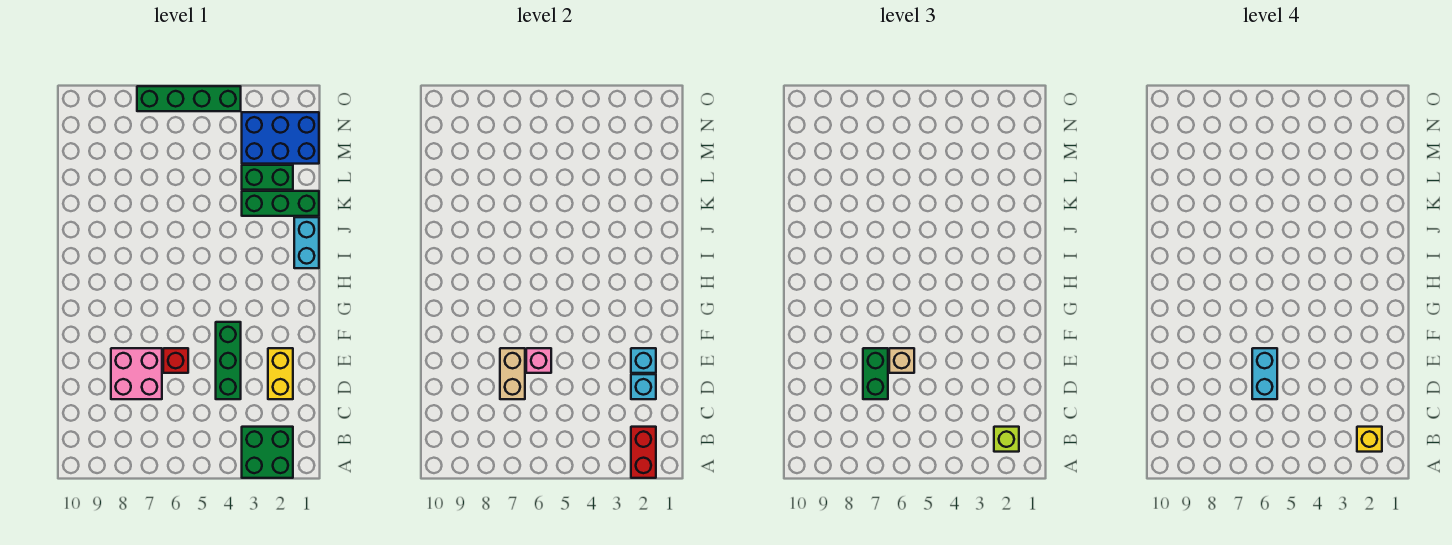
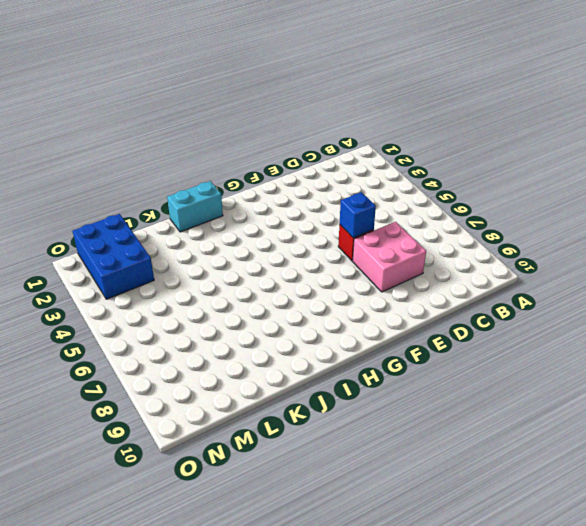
blue brick E6 level 2 -> pink brick E6 level 2
none -> green brick A2:B3 level 1
none -> yellow brick D2:E2 level 1
none -> green brick D4:F4 level 1

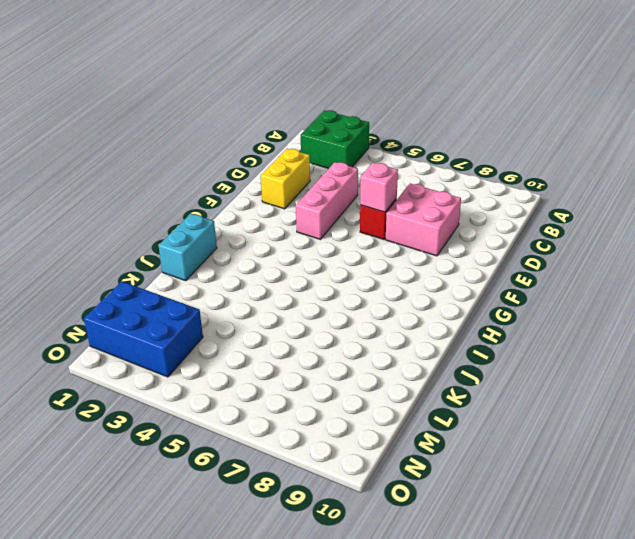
pink brick D4:F4 level 1 -> green brick D4:F4 level 1
none -> green brick K1:K3 level 1
none -> green brick L2:L3 level 1
none -> green brick O4:O7 level 1

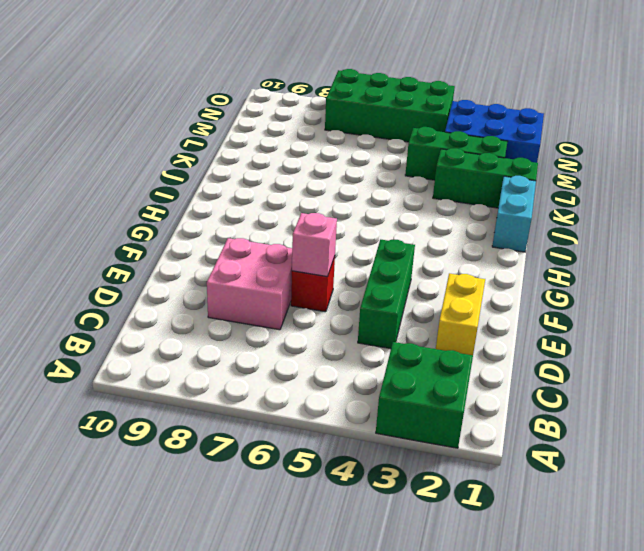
green brick L2:L4 level 1 -> green brick L2:L3 level 1
green brick N4:O7 level 1 -> green brick O4:O7 level 1
none -> red brick A2:B2 level 2
none -> cyan brick D2 level 2
none -> tan brick D7:E7 level 2

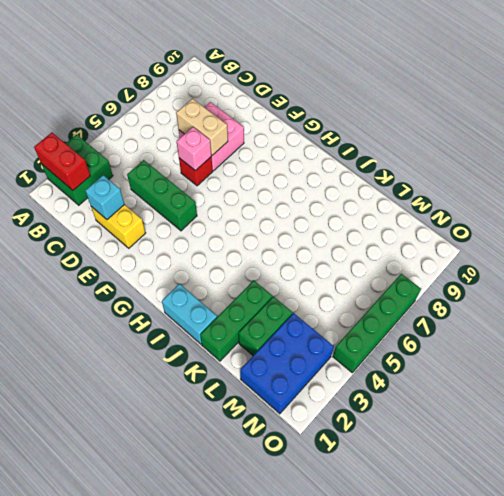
none -> cyan brick E2 level 2
none -> lime brick B2 level 3
none -> green brick D7:E7 level 3

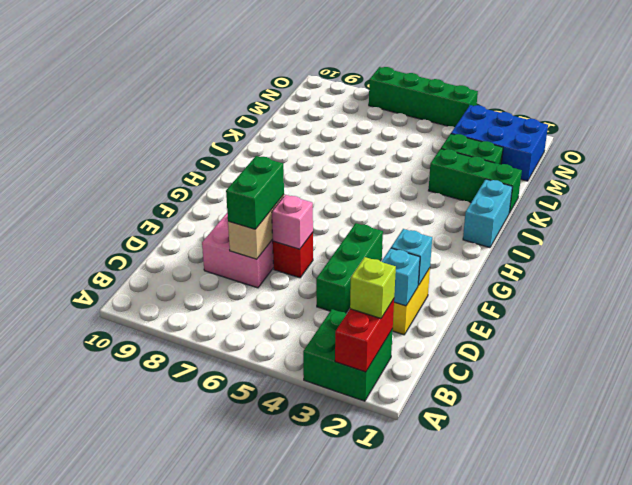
none -> tan brick E6 level 3
none -> yellow brick B2 level 4
none -> cyan brick D6:E6 level 4

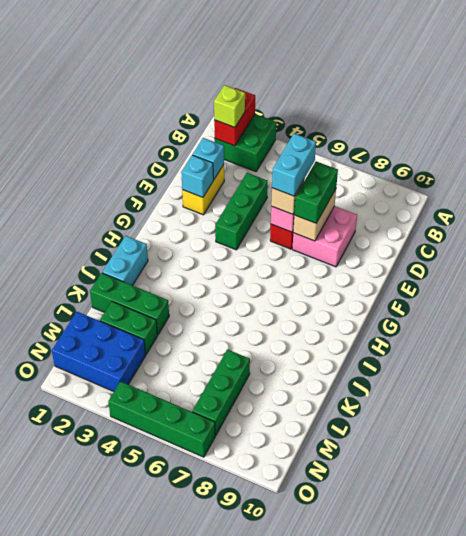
green brick L7:N7 level 1 -> none
none -> yellow brick B2 level 4

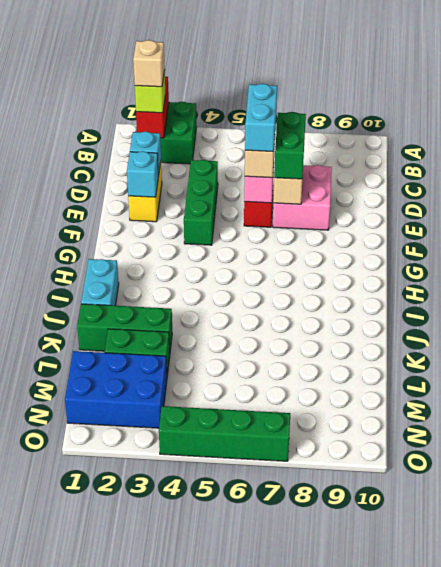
tan brick B2 level 4 -> yellow brick B2 level 4

